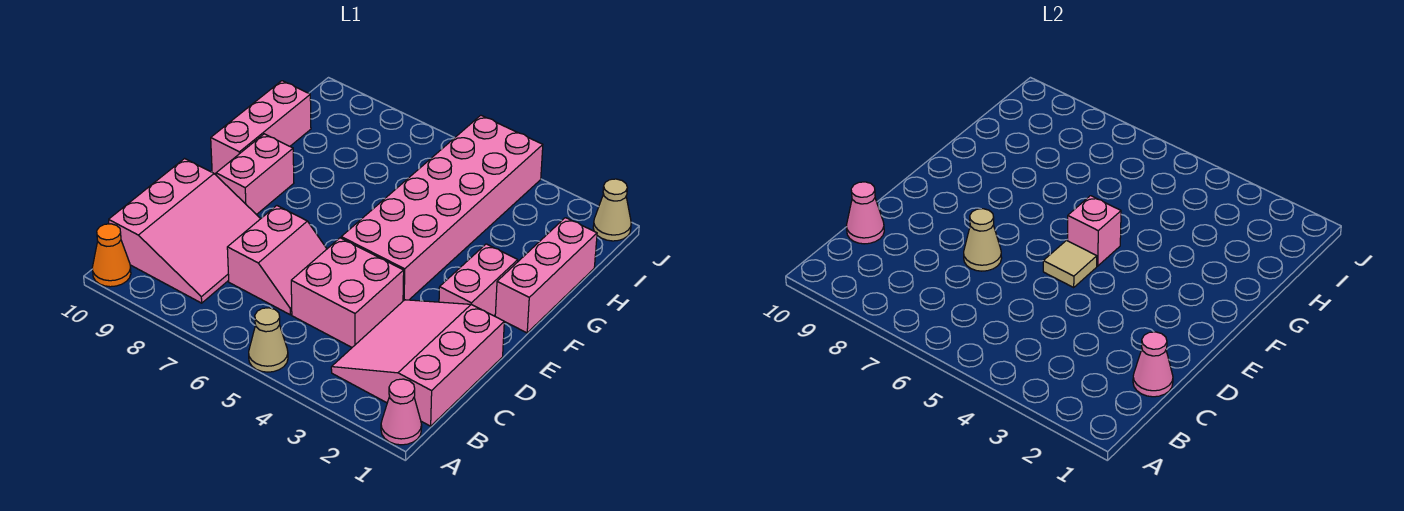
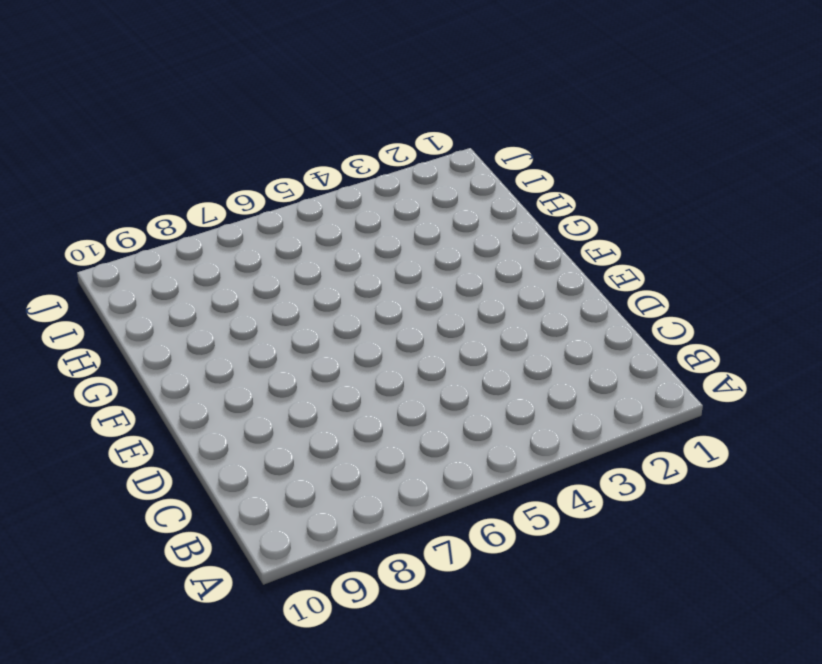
none -> pink cone A1 level 1
none -> tan cone A5 level 1
none -> orange cone A10 level 1

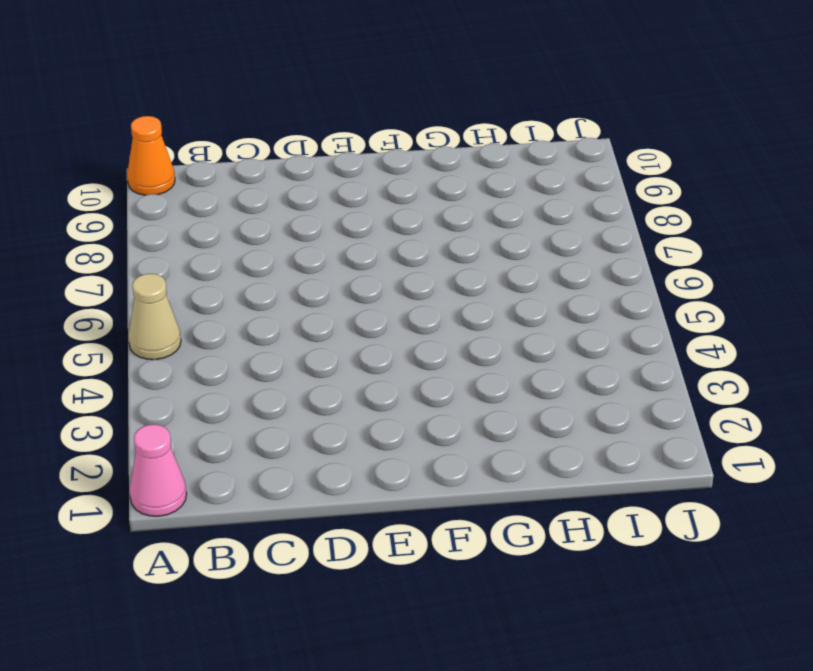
none -> pink slope B1:D3 level 1 top 1
none -> pink slope B8:D10 level 1 top 10
none -> pink brick C4:D5 level 1

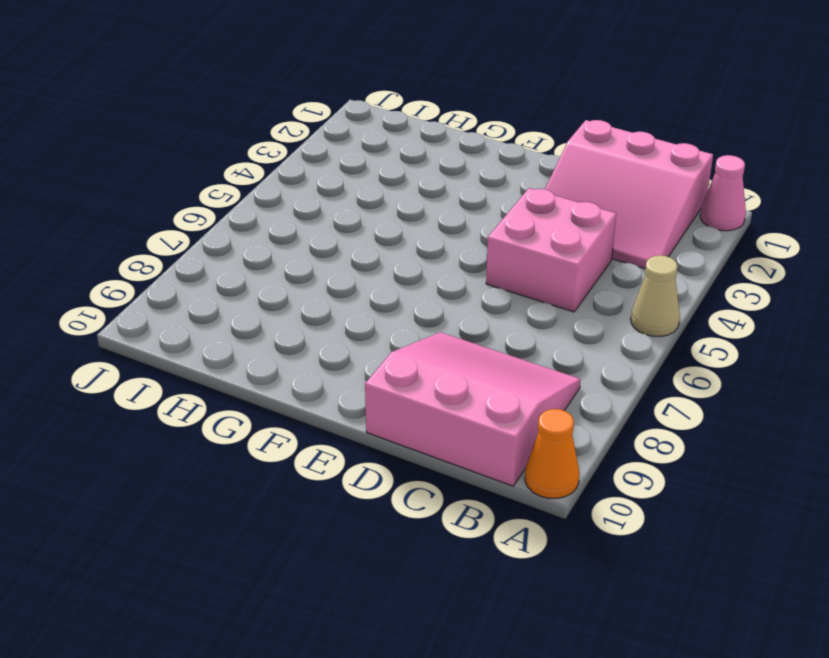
none -> pink slope C6:D7 level 1 top 7
none -> pink brick E2:F2 level 1
none -> pink brick E4:J5 level 1

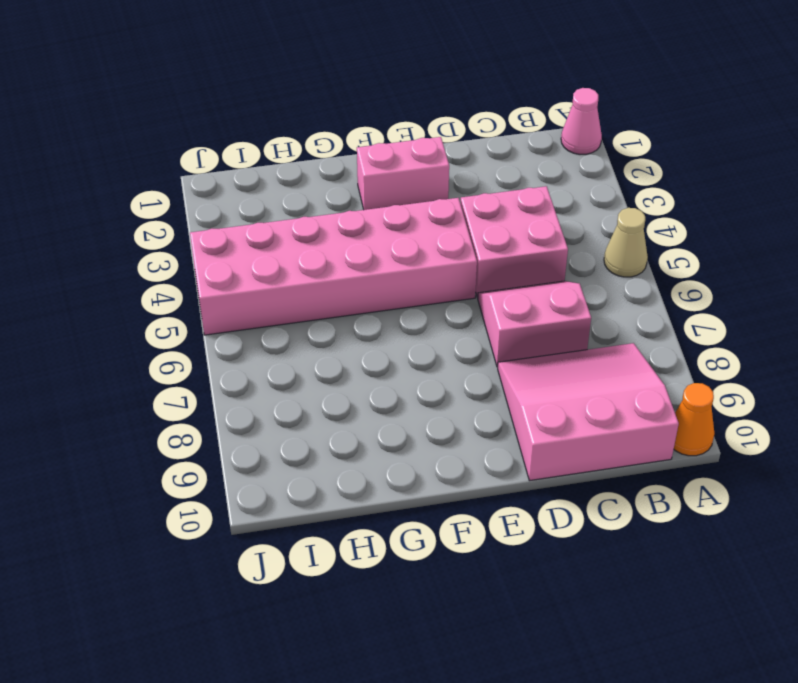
none -> pink slope B1:D3 level 1 top 1
none -> pink brick E9:F9 level 1
none -> pink brick F1:H1 level 1

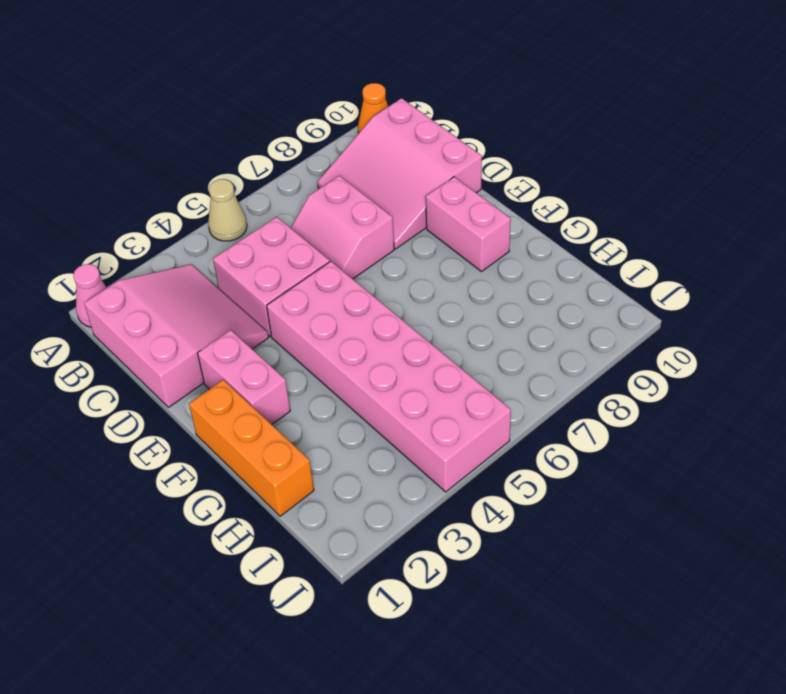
orange brick F1:H1 level 1 -> pink brick F1:H1 level 1
none -> pink brick F10:H10 level 1
none -> tan cone J1 level 1
none -> pink cone C1 level 2

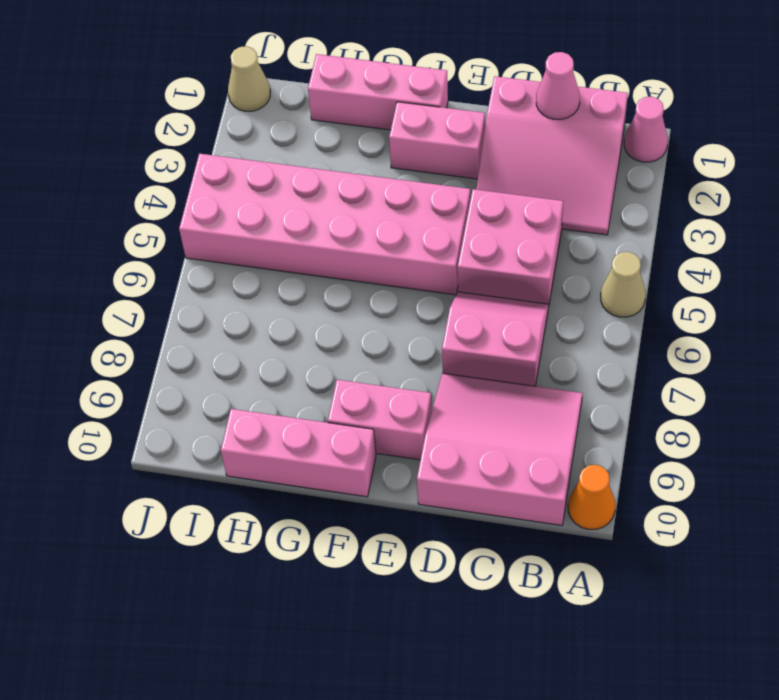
none -> pink cone C10 level 2
none -> tan cone D7 level 2
none -> tan tile E5 level 2

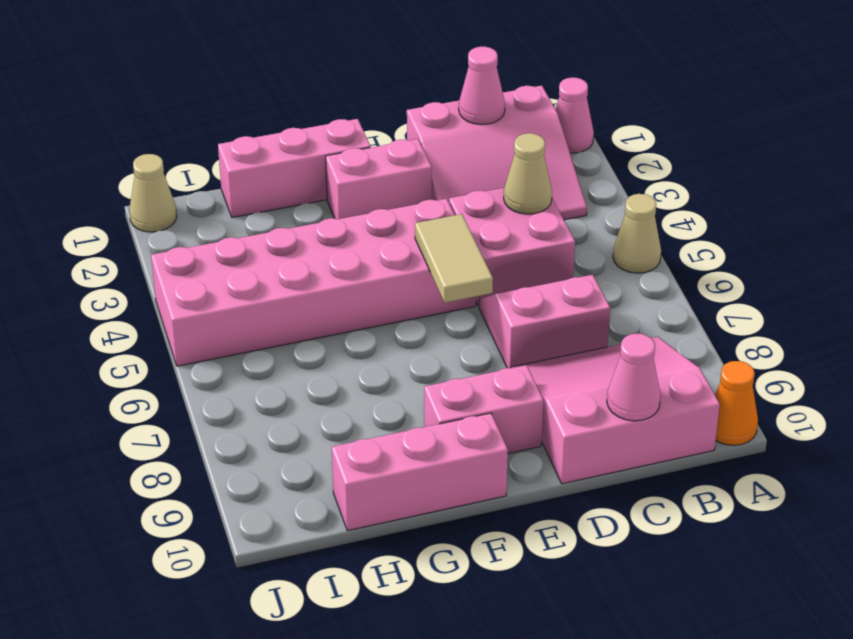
tan cone C4 level 2 -> tan cone D7 level 2
tan tile E5:E6 level 2 -> tan tile E5 level 2
none -> pink brick F5 level 2

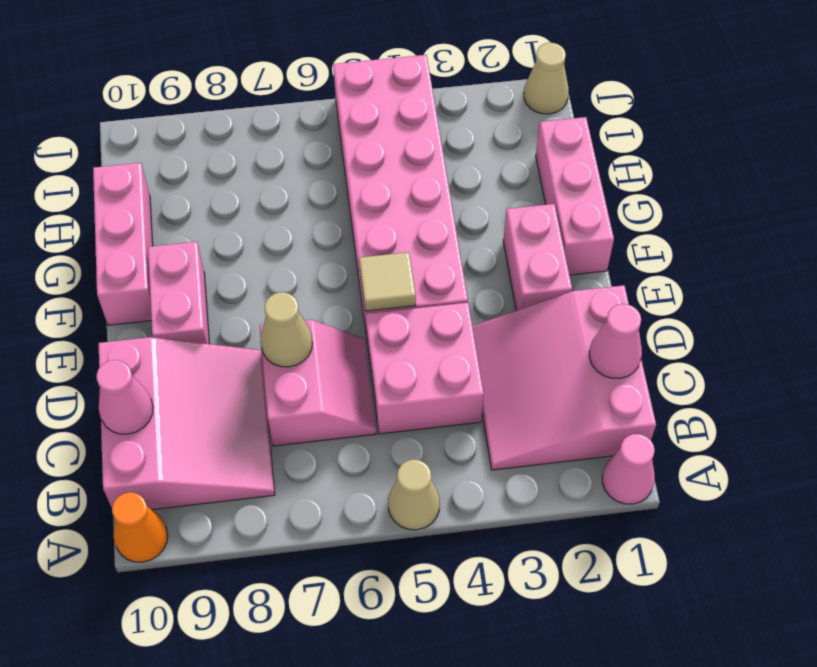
none -> pink brick F5 level 2

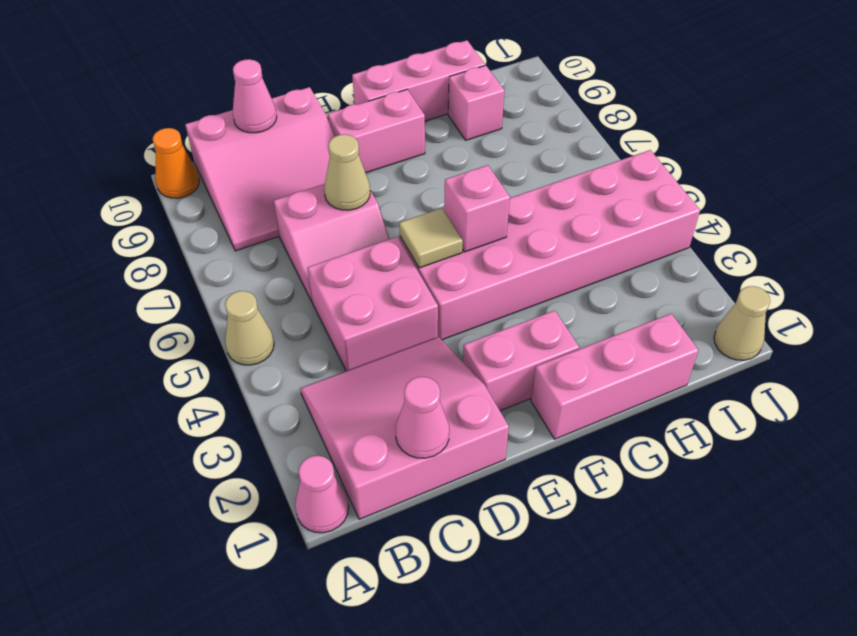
pink brick H9 level 1 -> none

